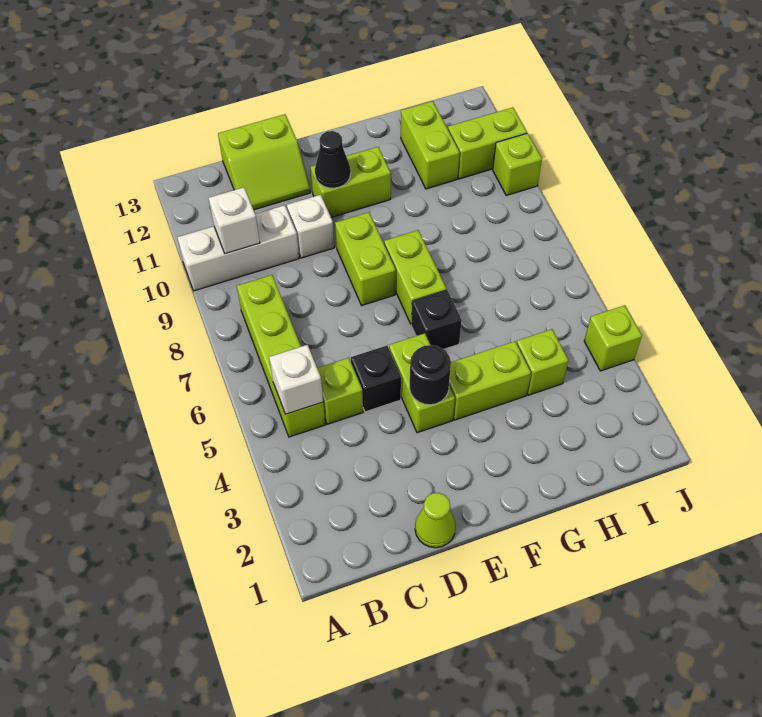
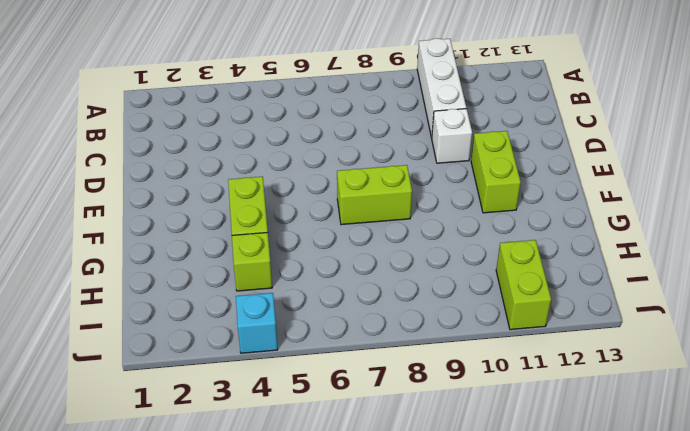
cyan brick J4 level 1 -> lime brick J4 level 1
none -> lime brick B5:B8 level 1
none -> lime brick C5 level 1
none -> lime slope C12:D13 level 1 top 13

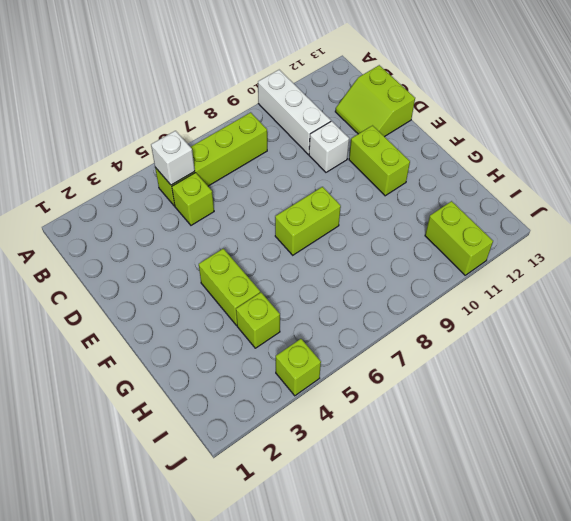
none -> lime cone D1 level 1
none -> black brick D5 level 1
none -> lime brick E4:E5 level 1

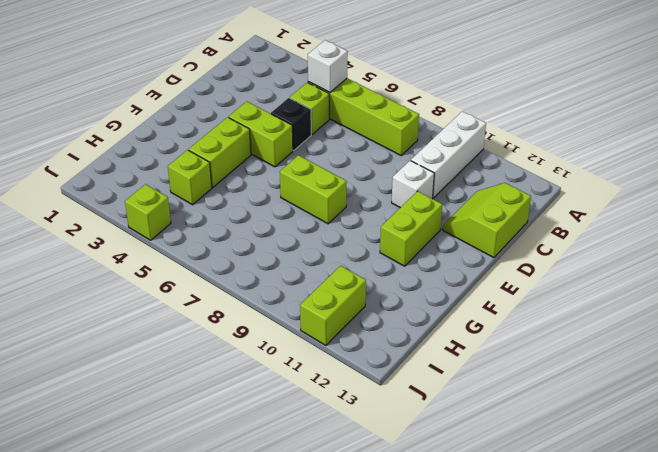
none -> lime cone D1 level 1
none -> lime brick E8:E9 level 1
none -> black brick F6 level 1

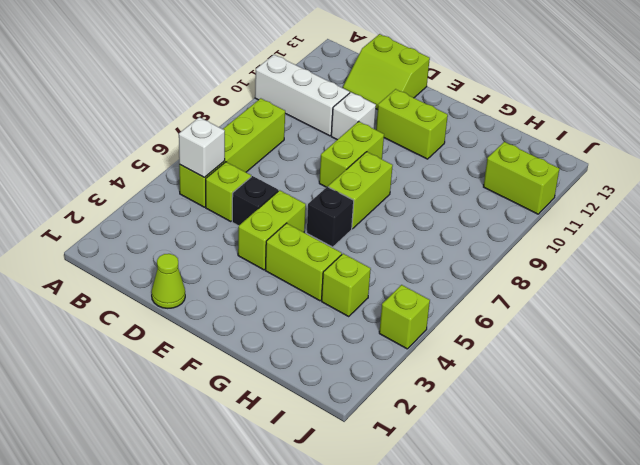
none -> lime brick H11:H12 level 1
none -> lime brick J10 level 1
none -> white brick B10 level 2

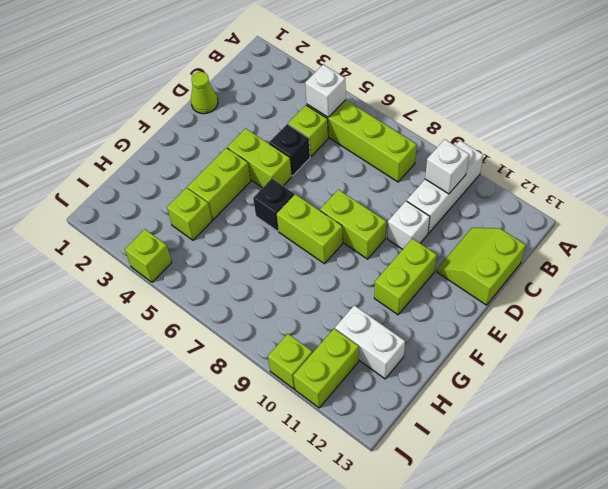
white brick H11:H12 level 1 -> lime brick H11:H12 level 1
none -> black round brick E4 level 2
none -> black cone E11 level 2

